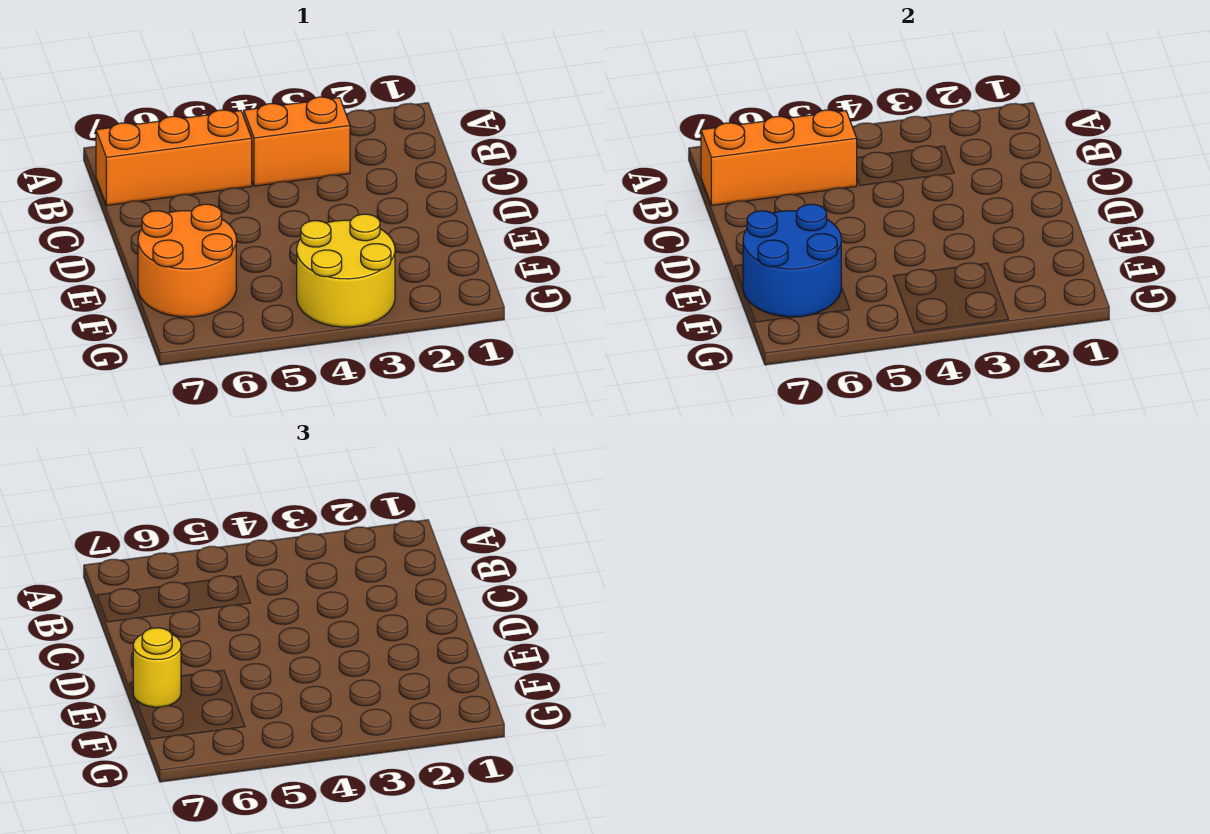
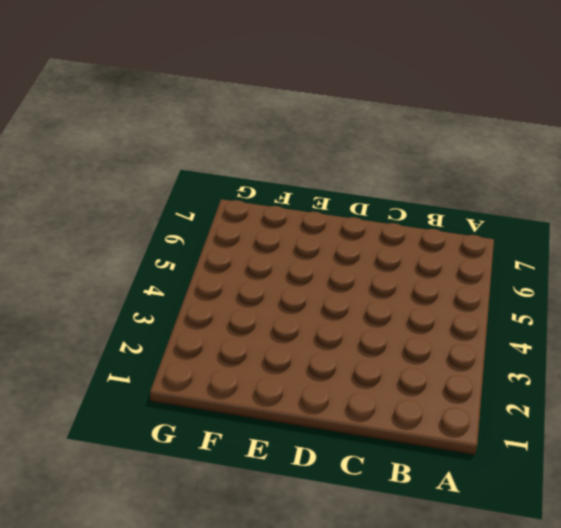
none -> orange brick B3:B4 level 1
none -> orange brick B5:B7 level 1

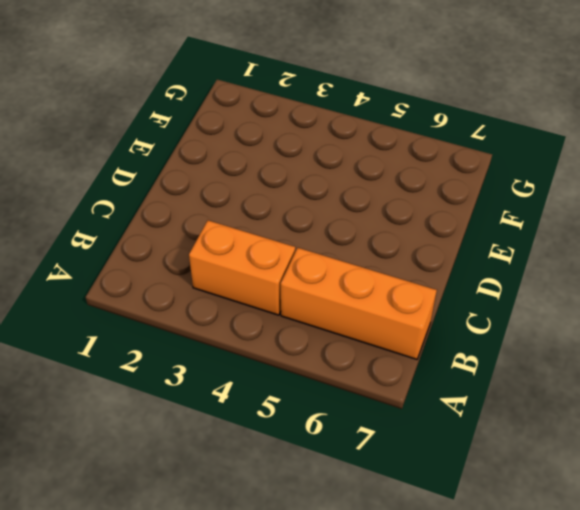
none -> orange round brick E6:F7 level 1
none -> yellow round brick F3:G4 level 1

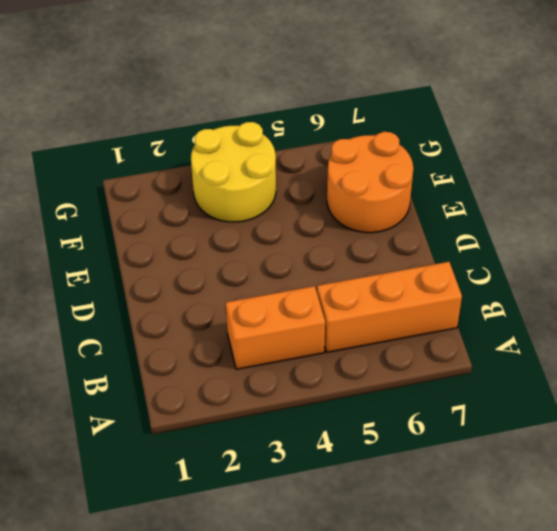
none -> orange brick B5:B7 level 2
none -> blue round brick E6:F7 level 2

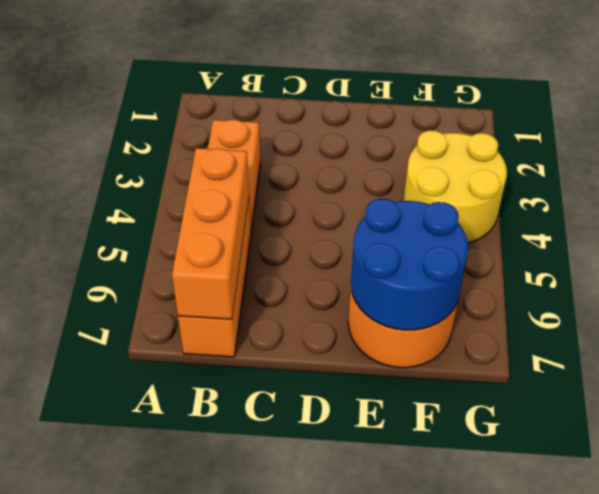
none -> yellow round brick E7 level 3

